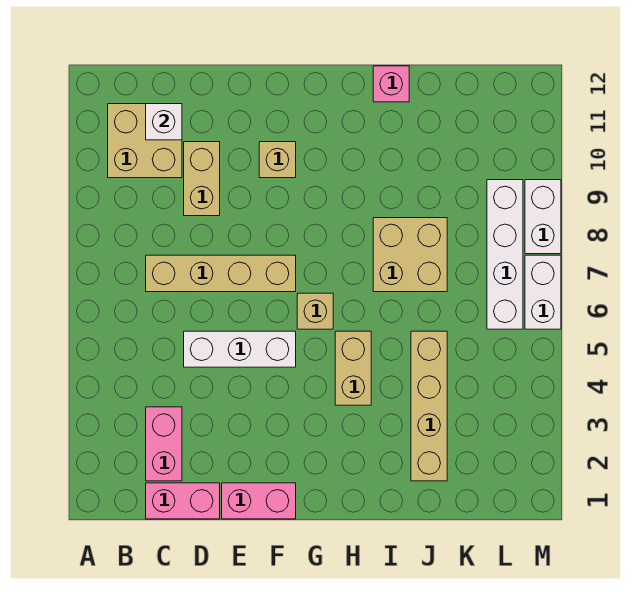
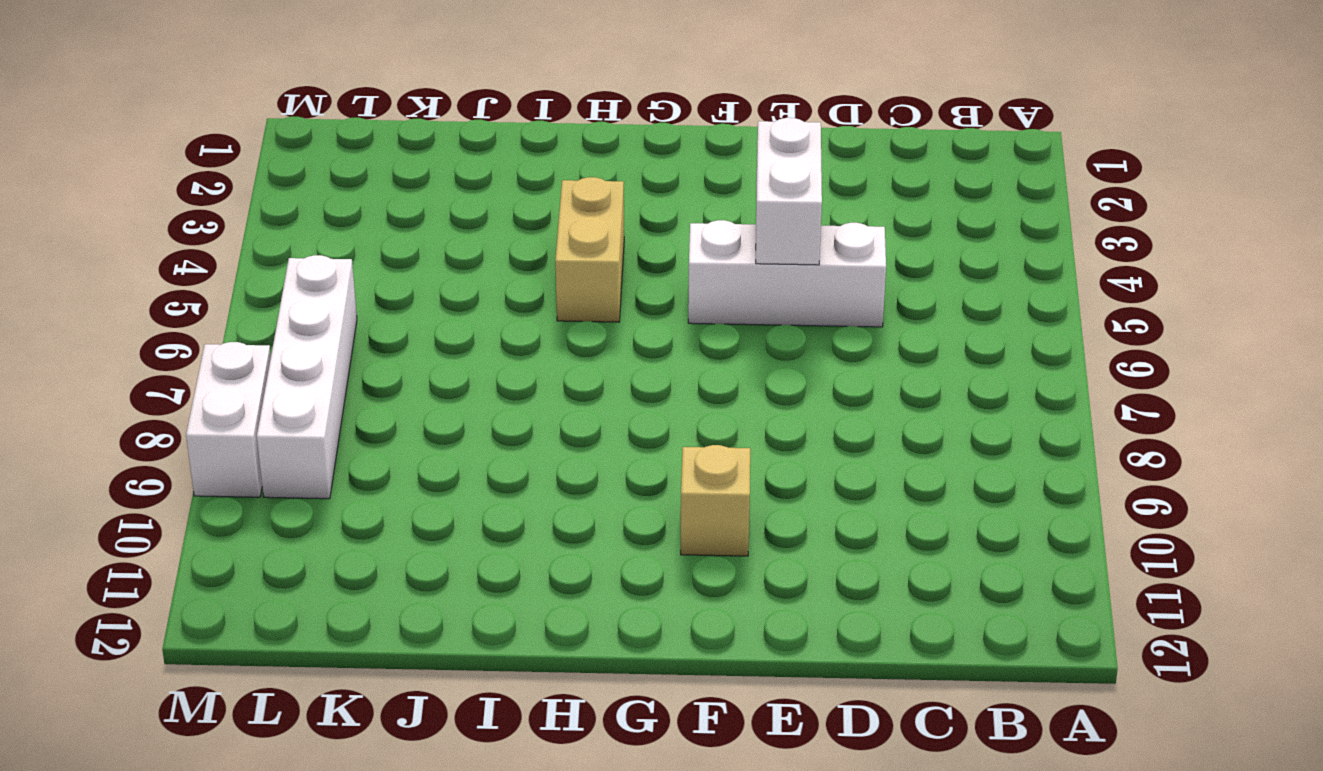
white brick E4:E5 level 2 -> white brick M6:M7 level 1
none -> tan brick B10:C11 level 1
none -> pink brick C1:D1 level 1
none -> pink brick C2:C3 level 1

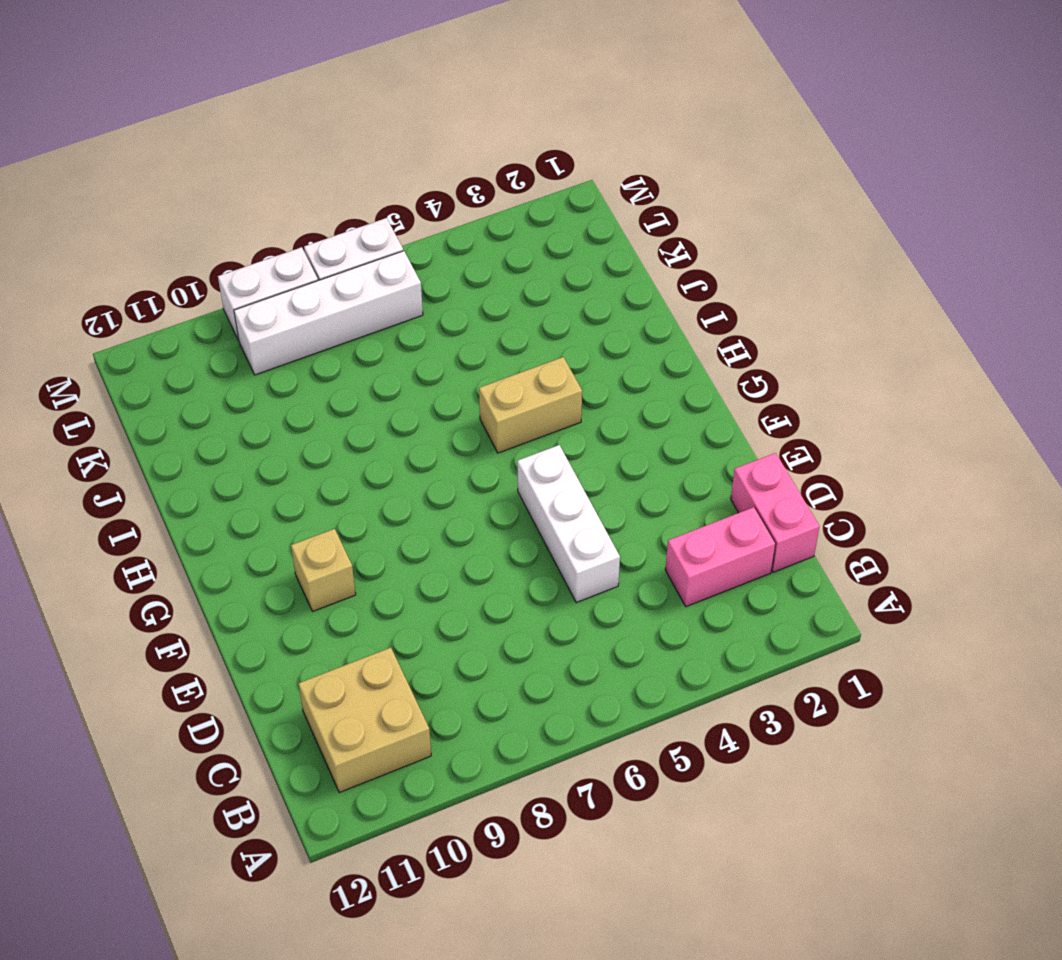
none -> tan brick C7:F7 level 1
none -> tan brick D9:D10 level 1
none -> pink brick E1:F1 level 1

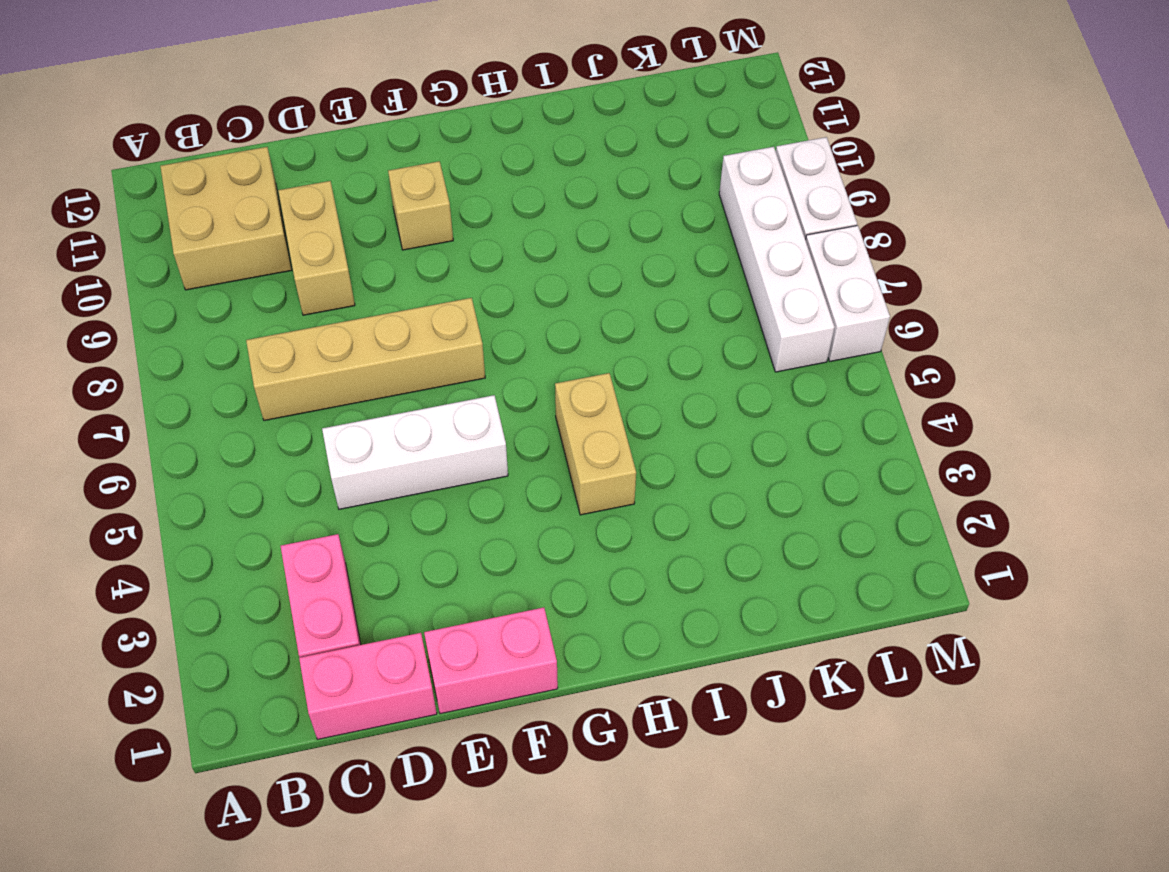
none -> tan brick G6 level 1
none -> tan brick I7:J8 level 1
none -> pink brick I12 level 1

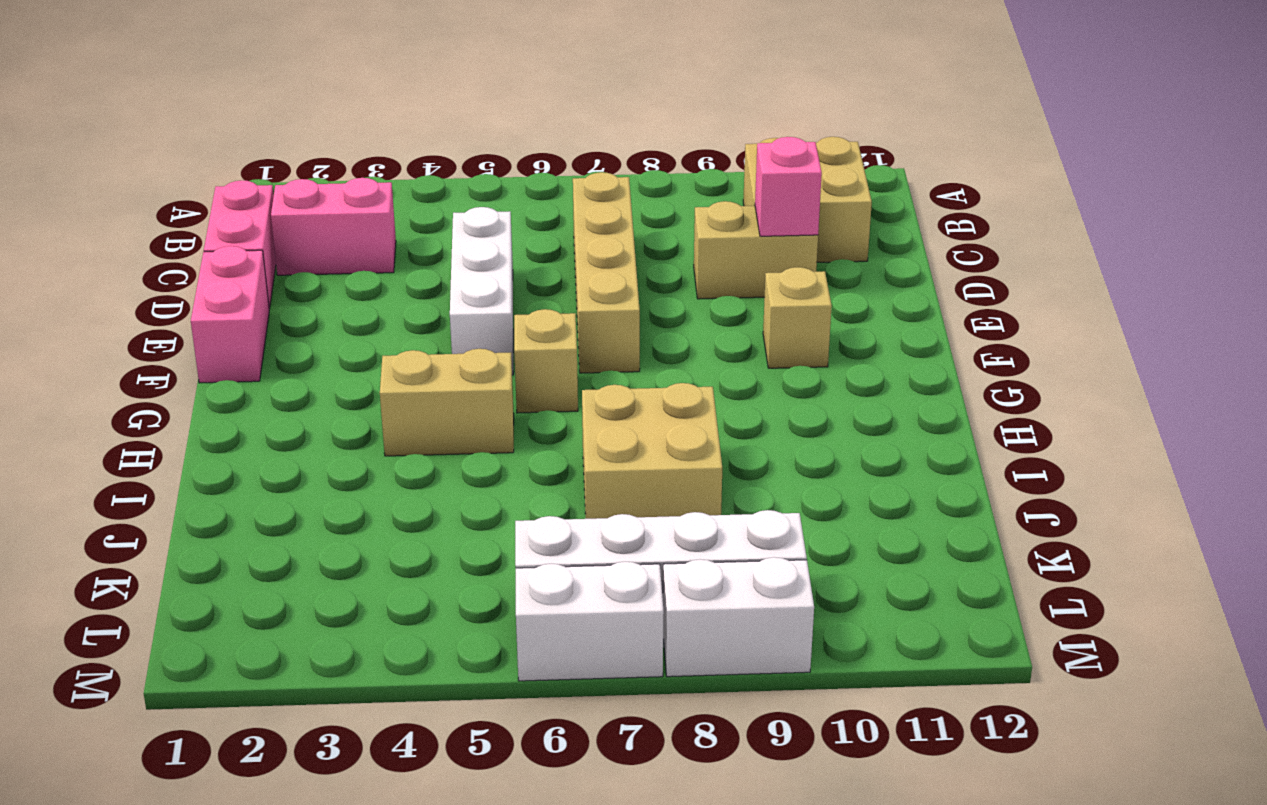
pink brick D10 level 2 -> pink brick I12 level 1
none -> tan brick J2:J5 level 1
none -> white brick C11 level 2

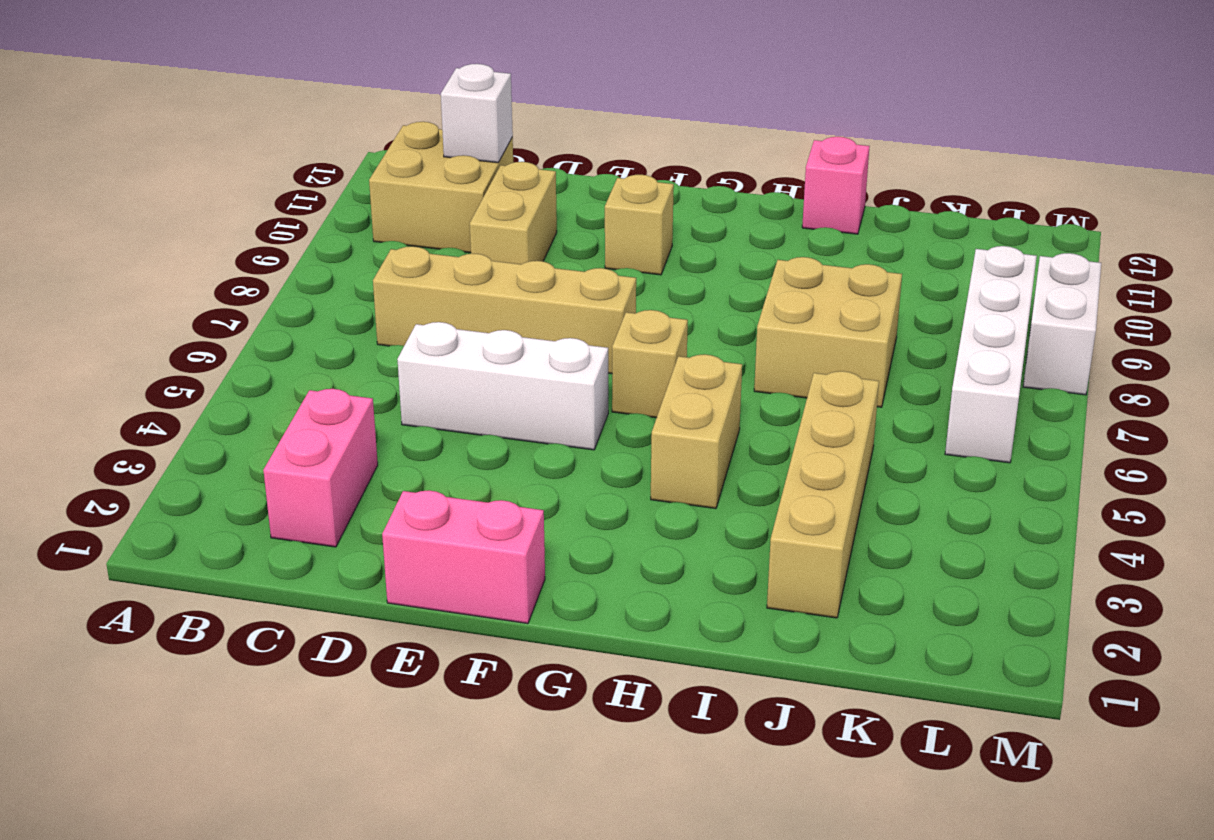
none -> pink brick C1:D1 level 1
none -> white brick M6:M7 level 1

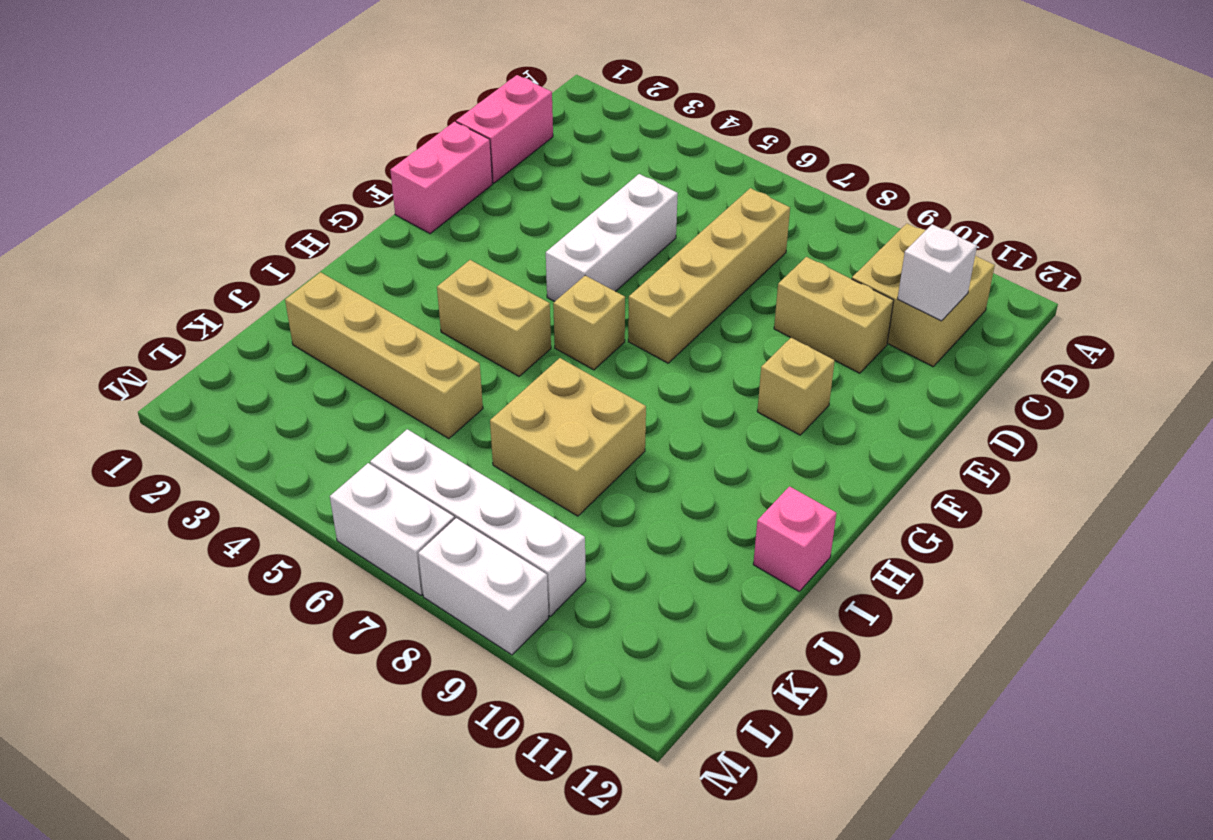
none -> pink brick C2:C3 level 1

